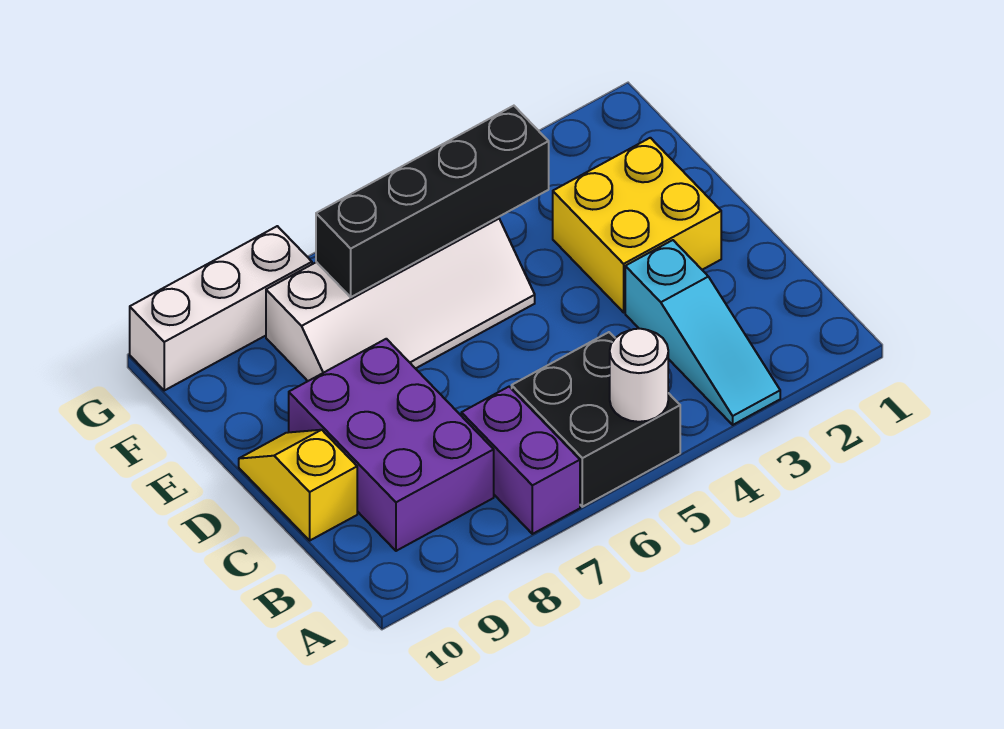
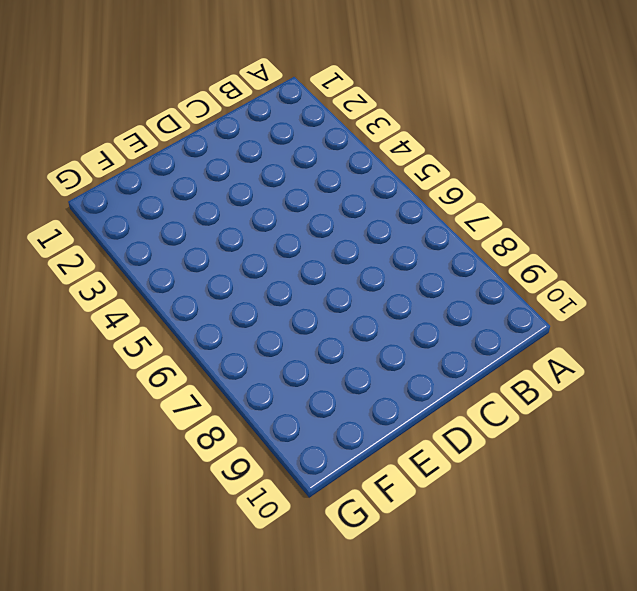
none -> cyan slope A3:C3 level 1 top C
none -> black brick A5:B6 level 1

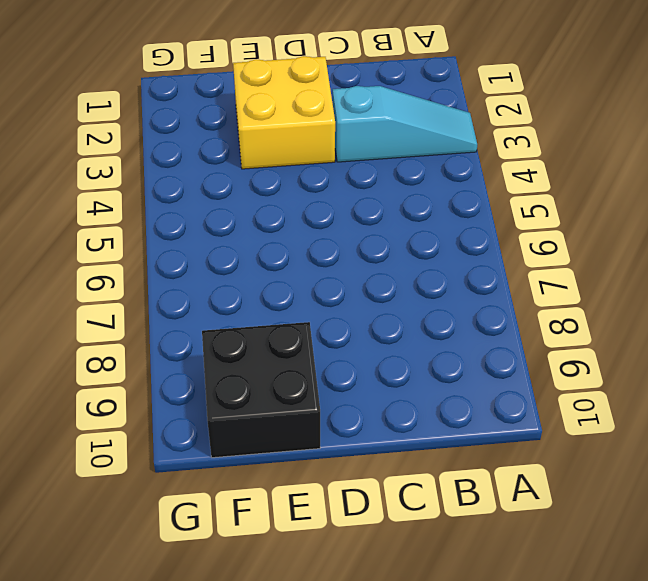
black brick E9:F10 level 1 -> black brick A5:B6 level 1
none -> purple brick A7:B7 level 1
none -> purple brick B8:D9 level 1

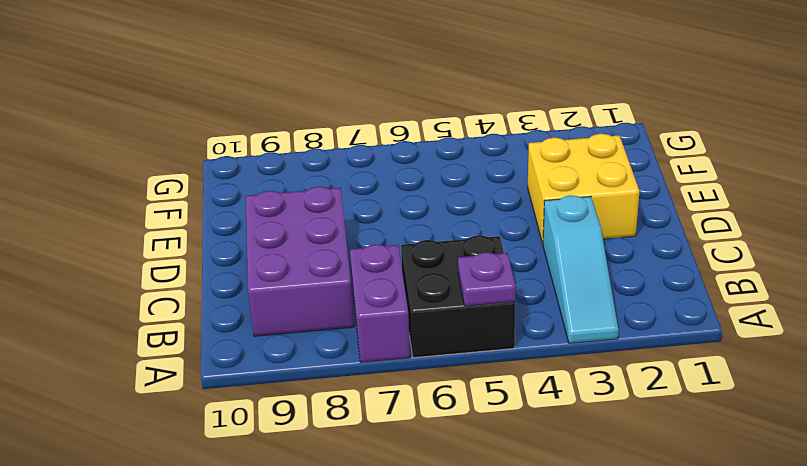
purple plate A5 level 2 -> white round brick A5 level 2
none -> yellow slope C10:D10 level 1 top C
none -> white slope E5:F8 level 1 top F

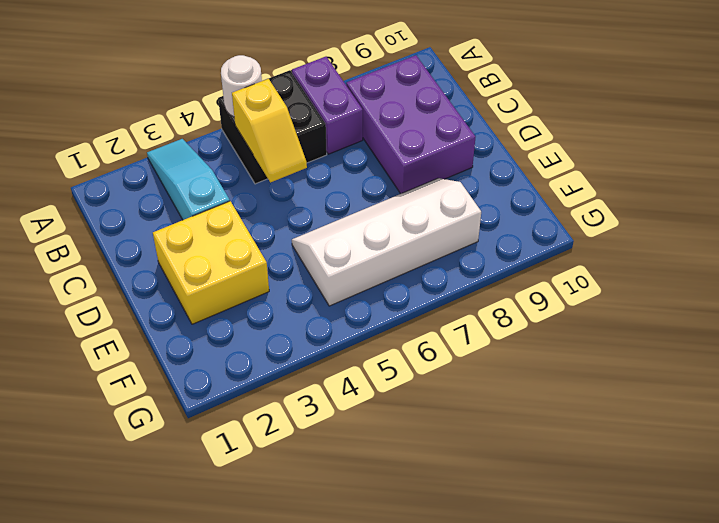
yellow slope B5:C5 level 2 top B -> yellow slope C10:D10 level 1 top C
none -> white brick G8:G10 level 1
none -> black brick F4:F7 level 2

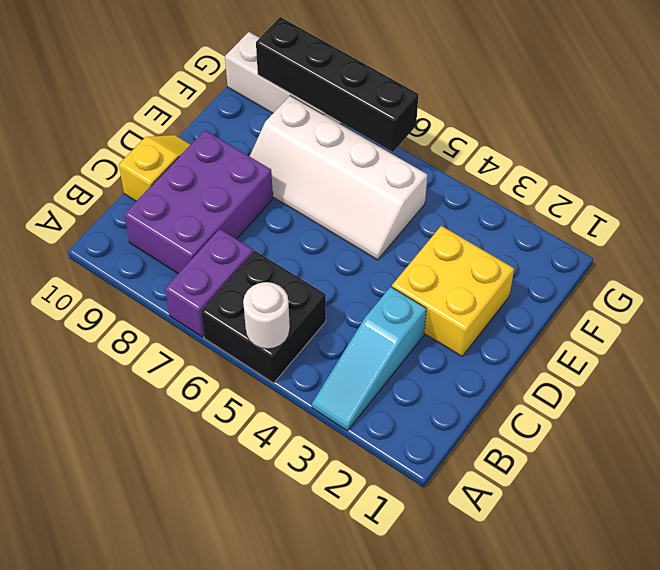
black brick G6:G9 level 2 -> black brick F4:F7 level 2

